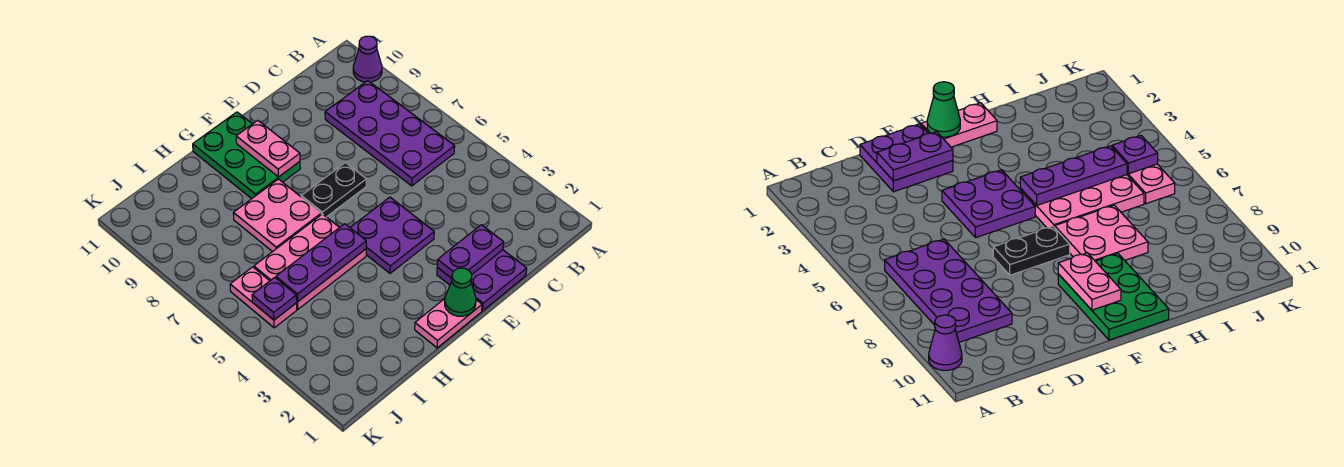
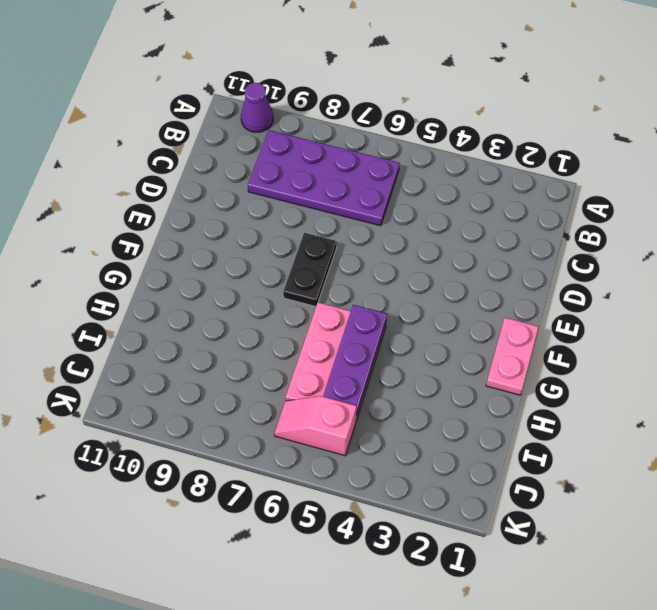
pink slope J5:J6 level 1 top 5 -> pink plate J5:J6 level 1
none -> purple plate D1:E2 level 1
none -> purple plate E4:F5 level 1
none -> green plate F9:G11 level 1

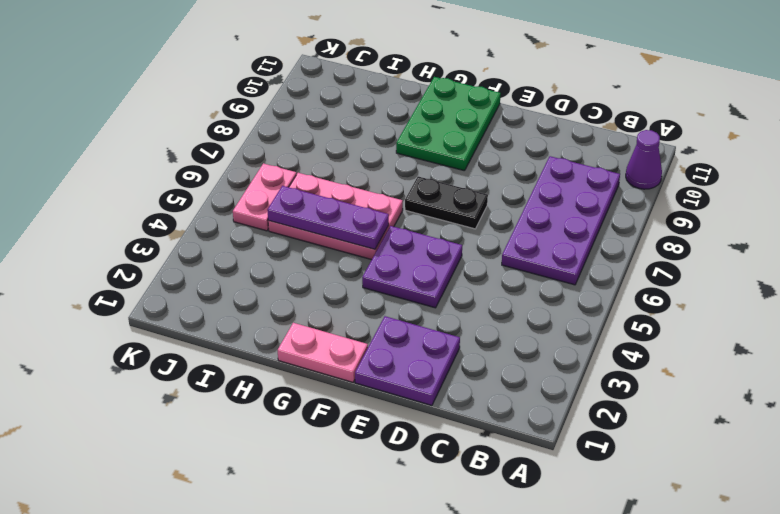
none -> pink plate G7:H8 level 1
none -> purple plate D2:E2 level 2
none -> green cone F1 level 2

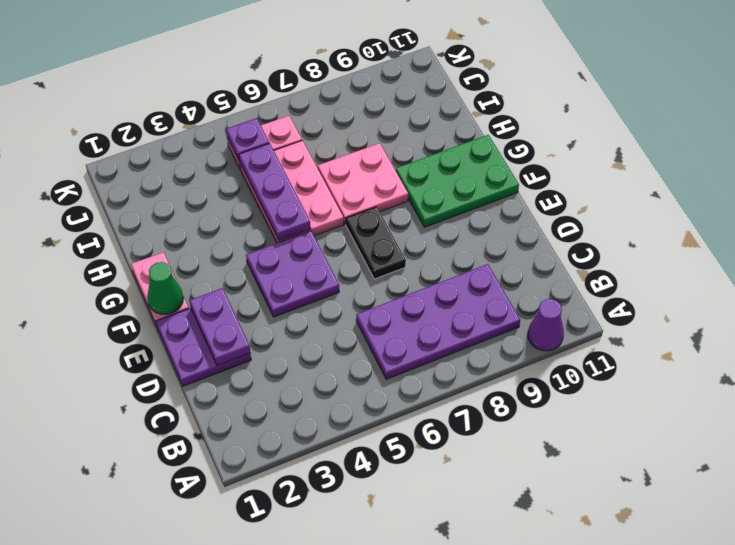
none -> pink plate F9:F10 level 2

